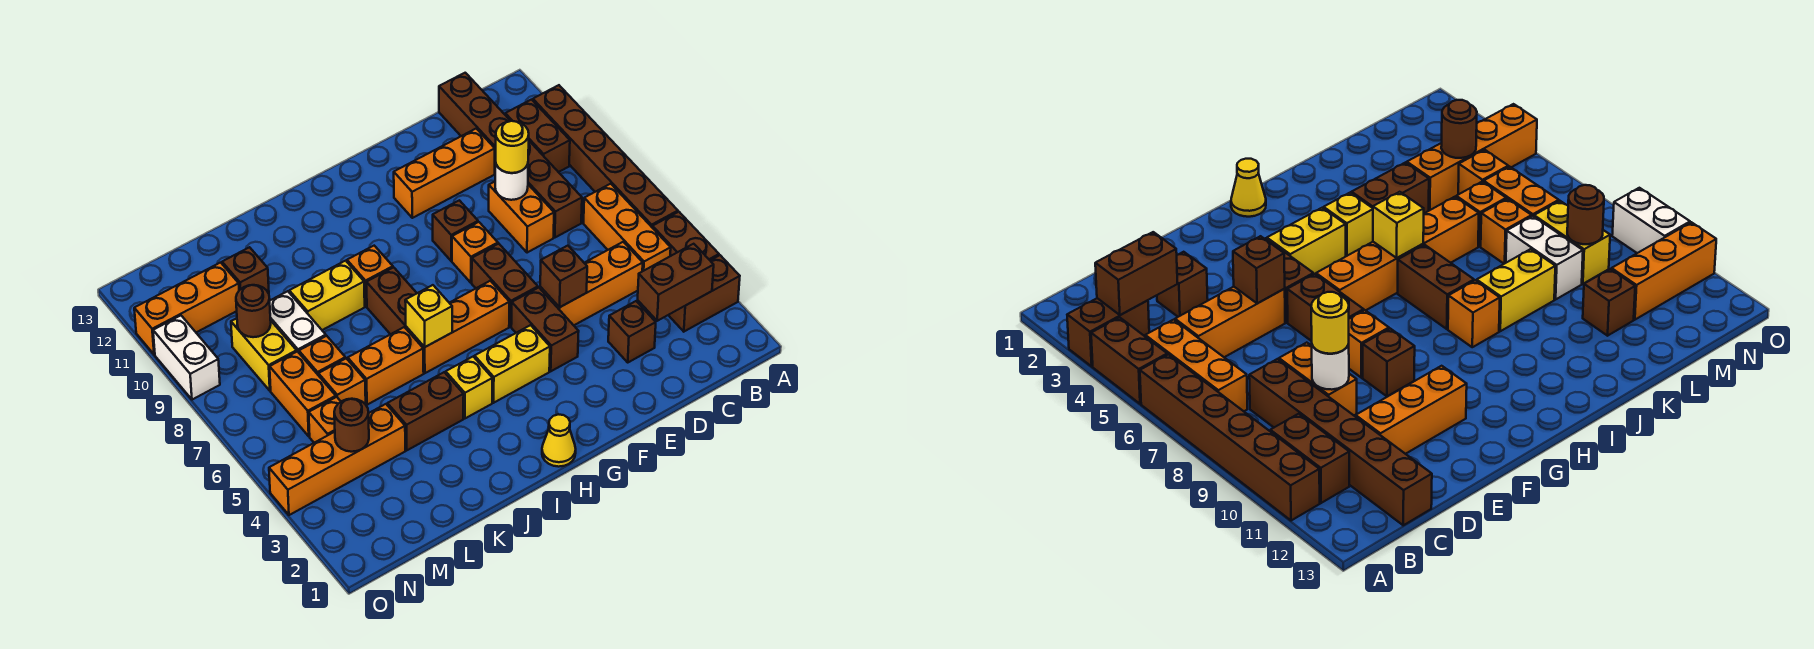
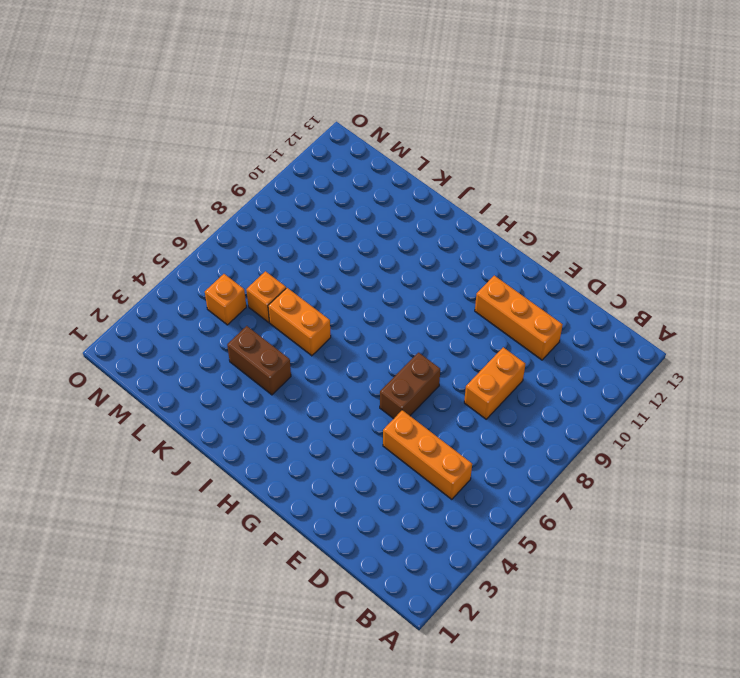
none -> brown brick A3:B3 level 1
none -> brown brick A4:A5 level 1
none -> brown brick A6:A11 level 1
none -> orange brick B5:B7 level 1

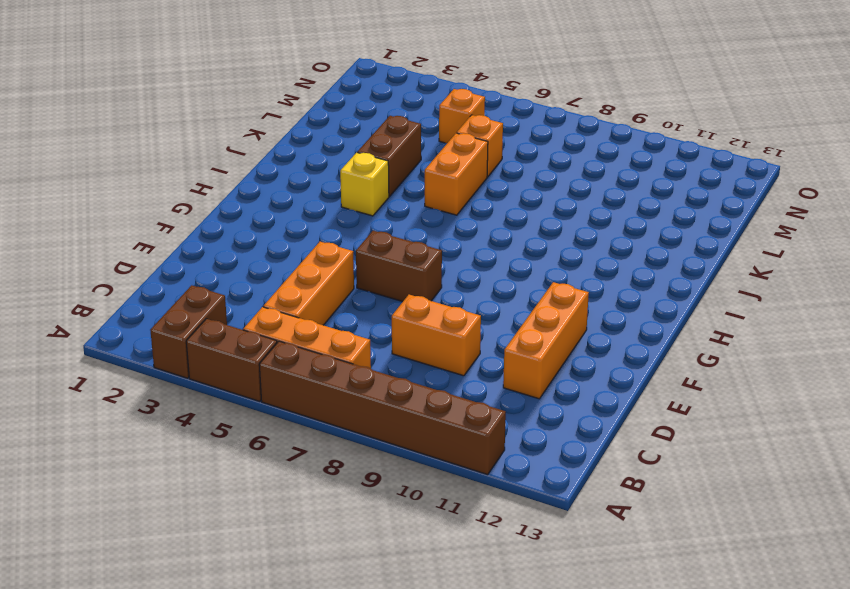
none -> brown brick B10:B11 level 1
none -> brown brick C8:C13 level 1
none -> brown brick D3 level 1
none -> brown brick F4:F5 level 1

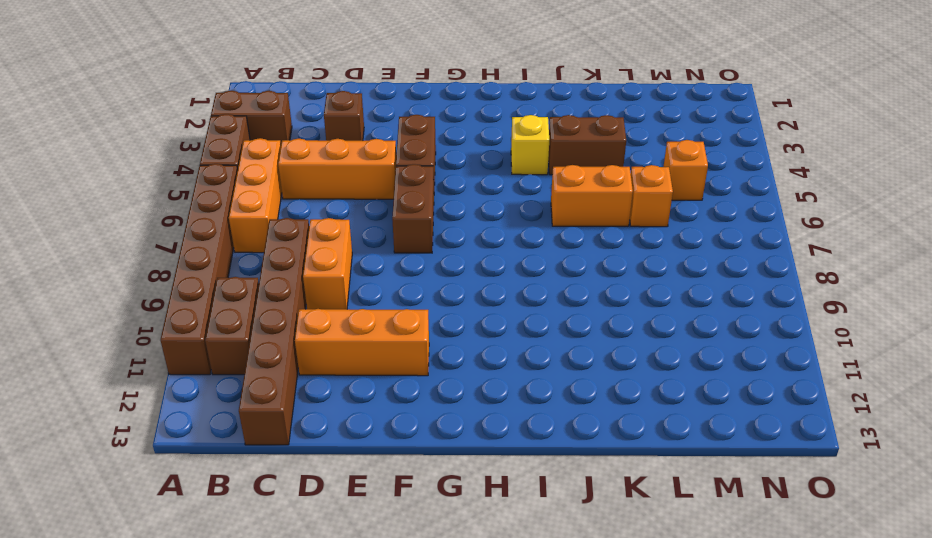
none -> orange brick F8 level 1
none -> brown brick F9 level 1
none -> yellow brick G4:H4 level 1
none -> orange brick G6:I6 level 1

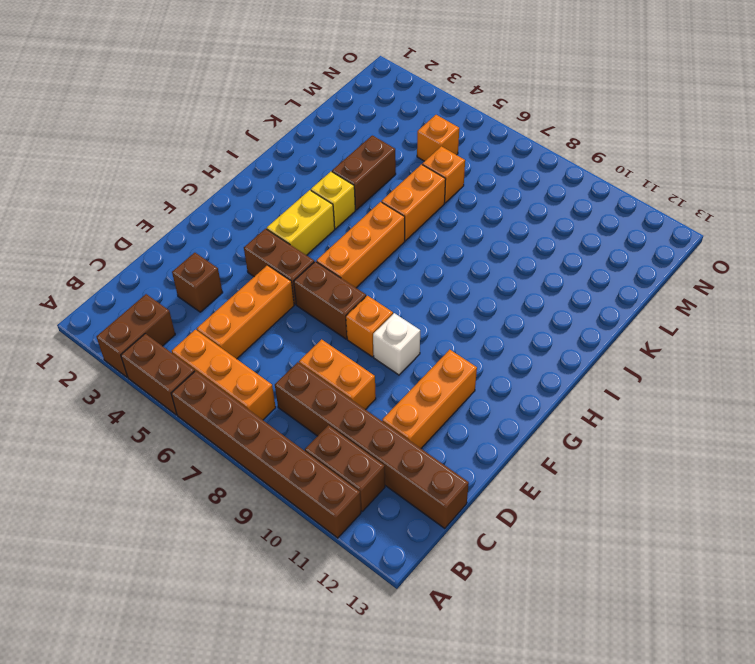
white brick F9 level 1 -> brown brick F9 level 1
none -> yellow cone H1 level 1
none -> brown brick I7:I8 level 1
none -> orange brick I9 level 1
none -> yellow brick J9:K9 level 1

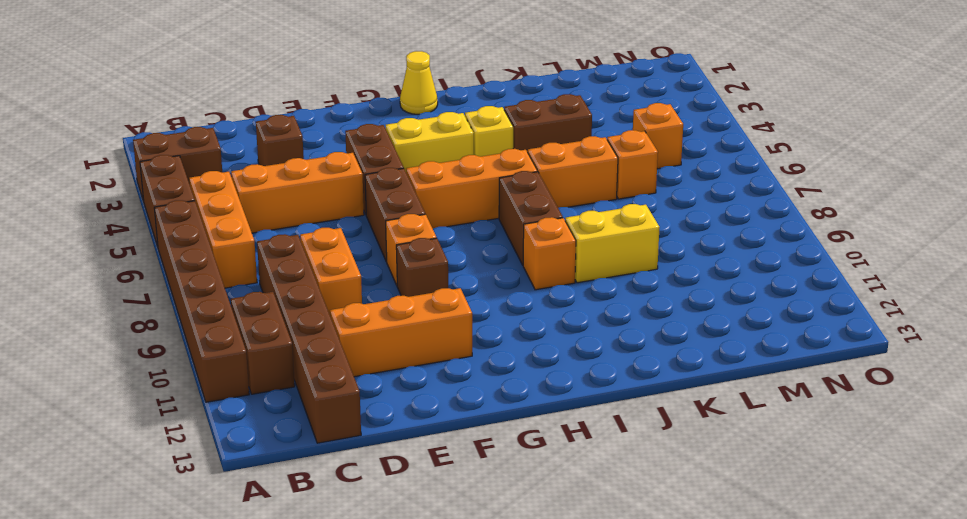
none -> orange brick L4:O4 level 1
none -> orange brick L7 level 1
none -> white brick L8:L9 level 1
none -> brown brick L11 level 1

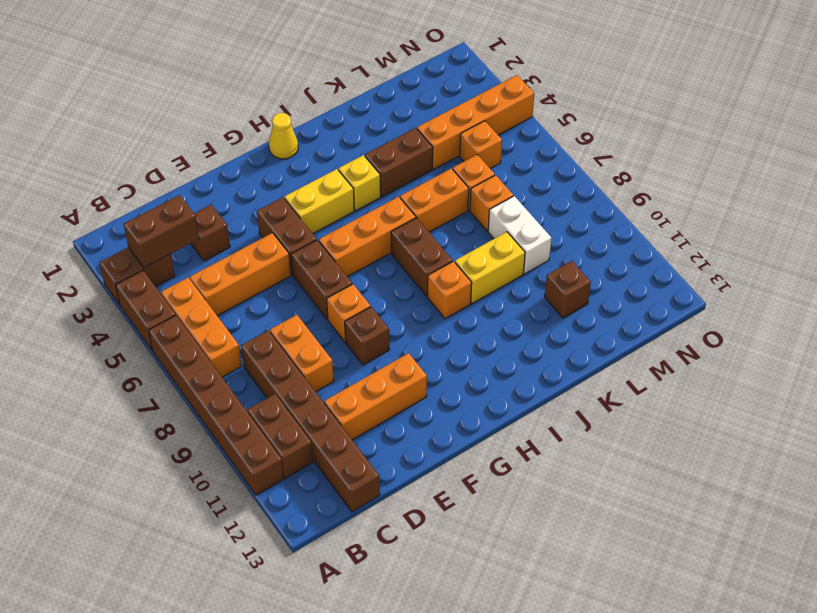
none -> orange brick M6:M7 level 1
none -> yellow brick M8:M9 level 1
none -> orange brick M11:O11 level 1
none -> white brick O9:O10 level 1

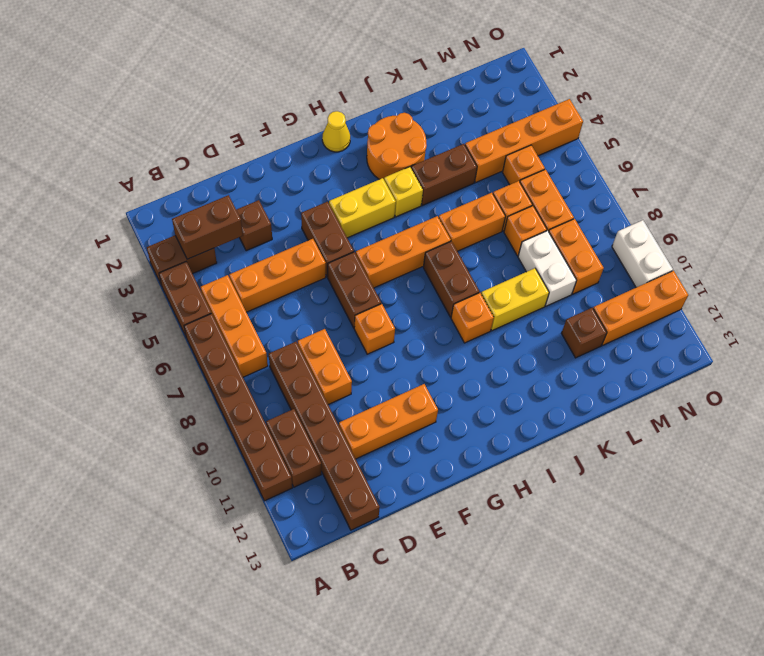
orange round brick I2:J3 level 1 -> none
orange brick M8:M9 level 1 -> yellow brick M8:M9 level 1
none -> brown brick F9 level 1
none -> white round brick D9 level 2
none -> brown brick E5 level 2
none -> yellow brick I6 level 2

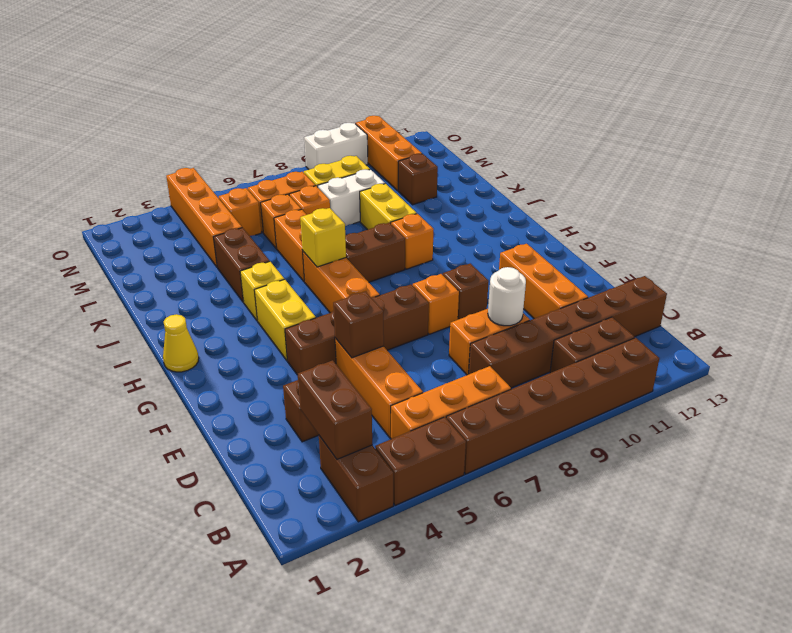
none -> brown round brick M4 level 2
none -> brown round brick M9 level 2
none -> yellow round brick D9 level 3

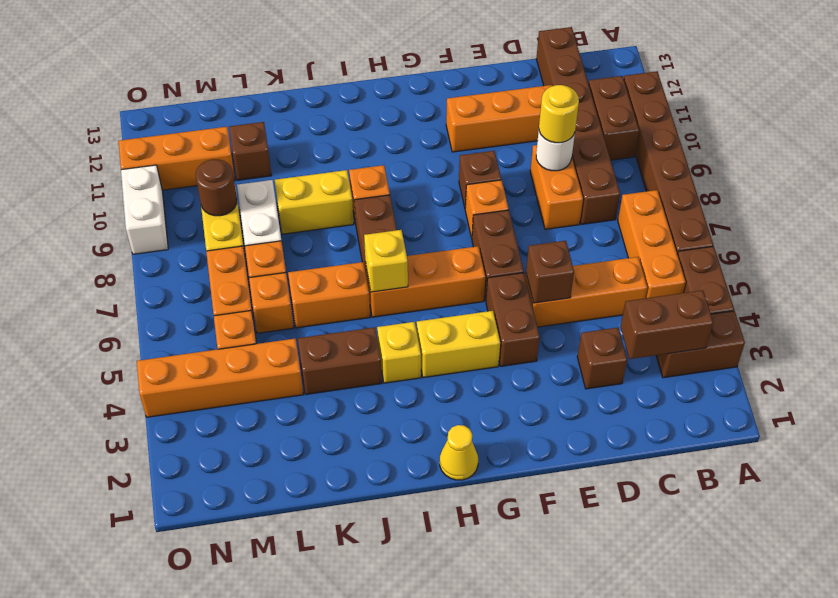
none -> brown round brick M4 level 2

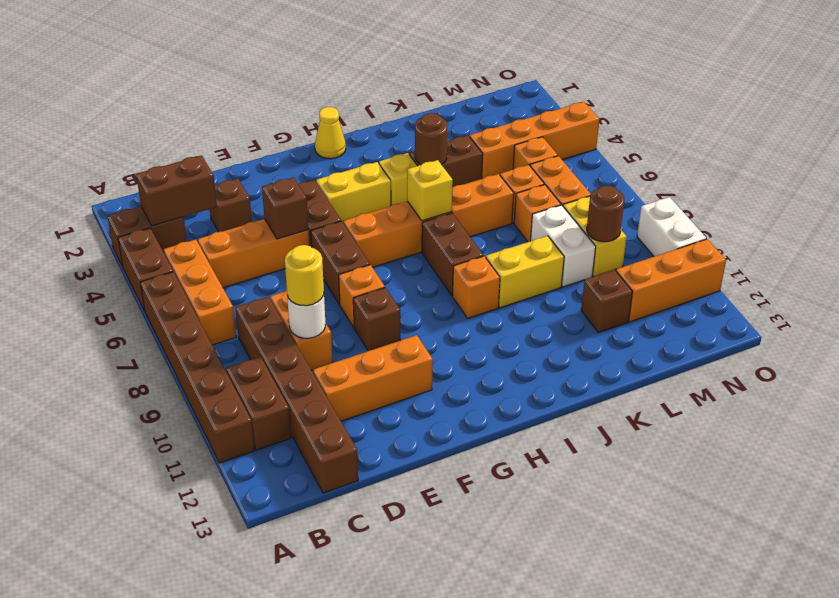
brown round brick J4 level 2 -> brown round brick M4 level 2

